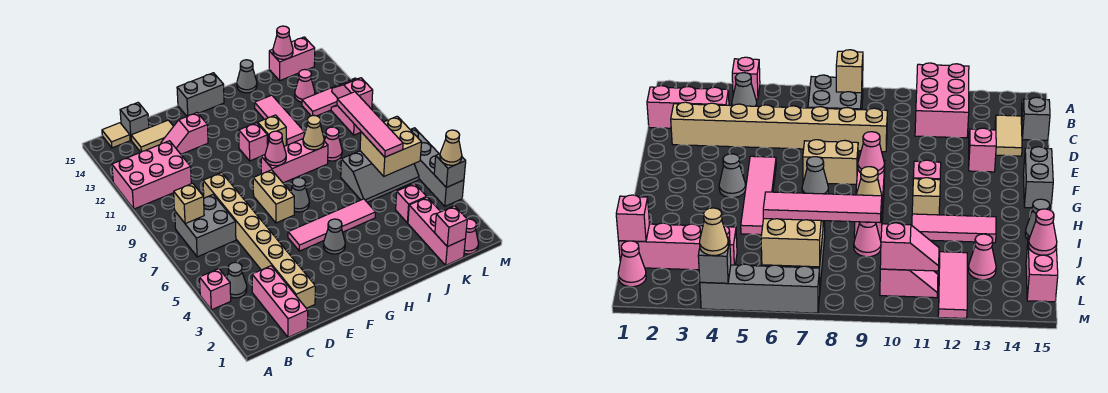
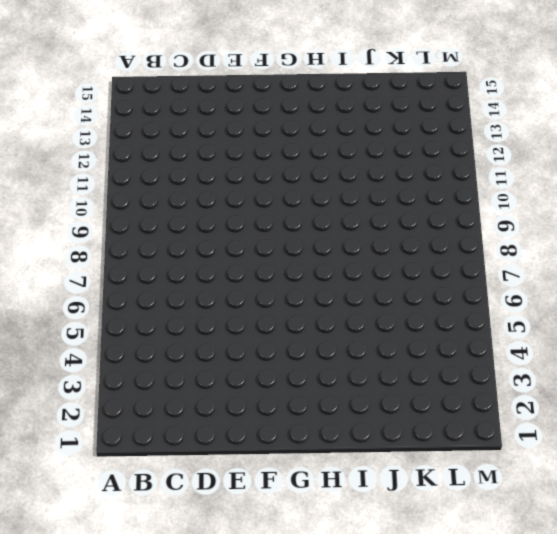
none -> pink brick A4 level 1
none -> pink brick A11:C12 level 1
none -> grey cone B4 level 1
none -> grey brick B7:C8 level 1

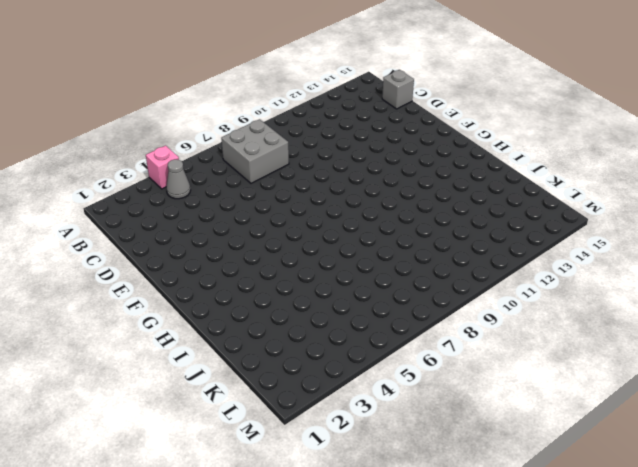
none -> pink brick A11:C12 level 1
none -> tan tile B15 level 1
none -> pink brick C1:C3 level 1
none -> tan tile C14:D14 level 1

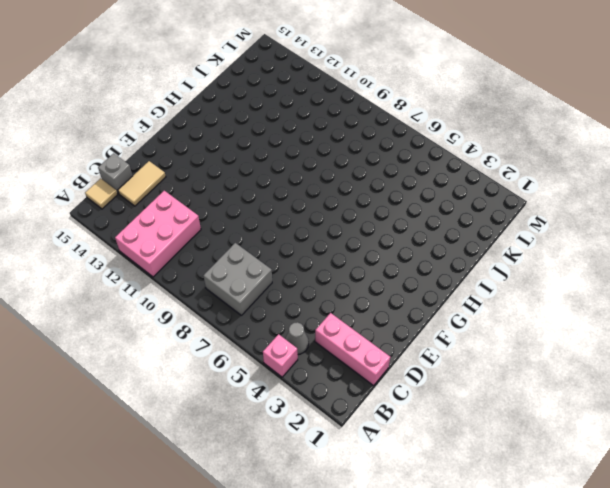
none -> tan brick D2:D9 level 1
none -> pink slope D13:E13 level 1 top E
none -> pink tile F5:I5 level 1
none -> tan brick F7:F8 level 1

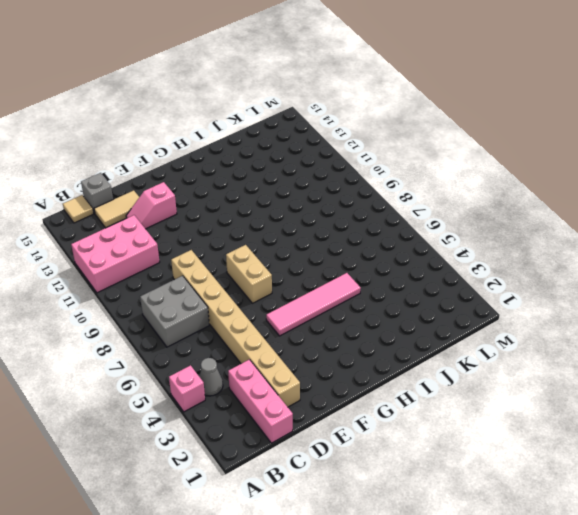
none -> grey brick F15:G15 level 1
none -> grey cone G4 level 1
none -> grey cone G7 level 1
none -> pink brick G9:I9 level 1

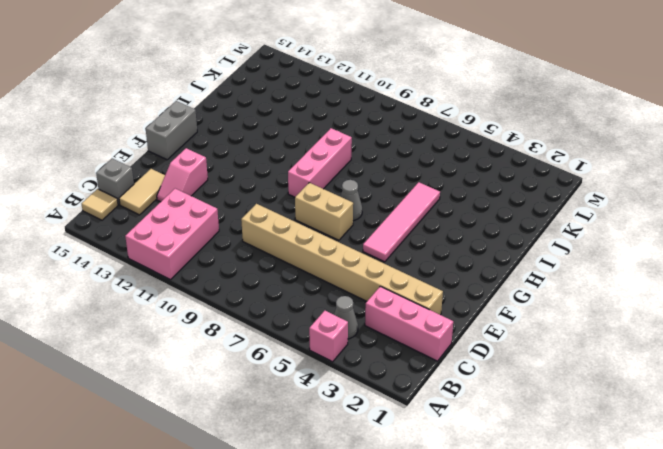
none -> grey brick B7:C8 level 1
none -> grey cone G4 level 1
none -> pink brick G11 level 1
none -> tan brick H11 level 1

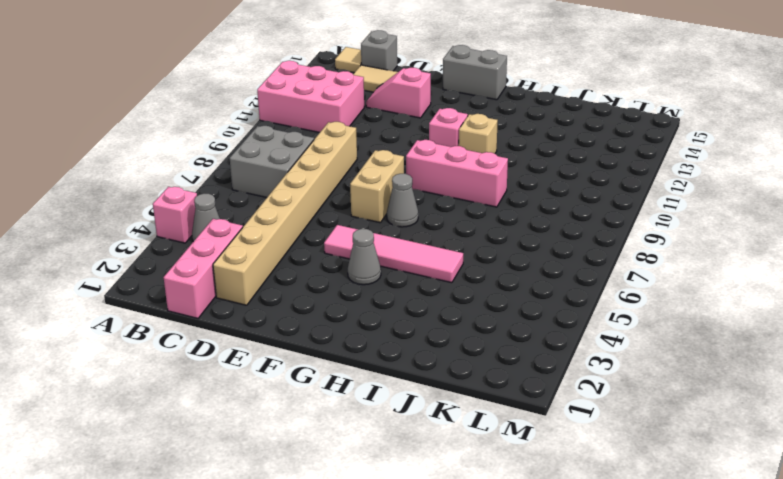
none -> pink tile I11:I13 level 1
none -> grey cone I15 level 1
none -> grey slope J6:L7 level 1 top 7
none -> pink cone J9 level 1

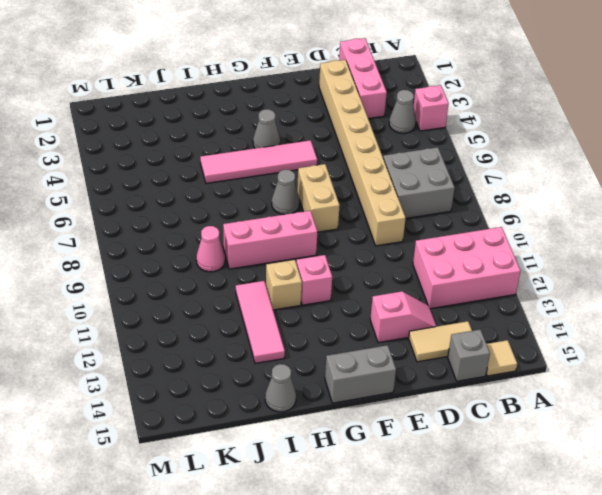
none -> grey slope J6:L7 level 1 top 7
none -> pink brick K1:K3 level 1
none -> pink brick K4 level 1
none -> pink tile K12:M12 level 1

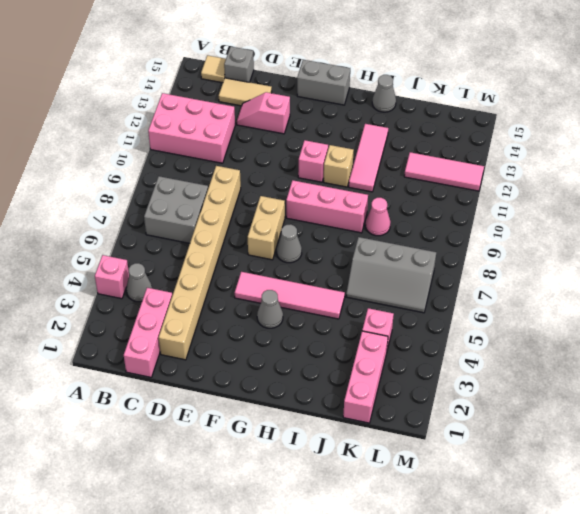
none -> pink cone K13 level 1
none -> pink brick K15:L15 level 1
none -> pink cone L1 level 1
none -> pink slope L10:L11 level 1 top 10

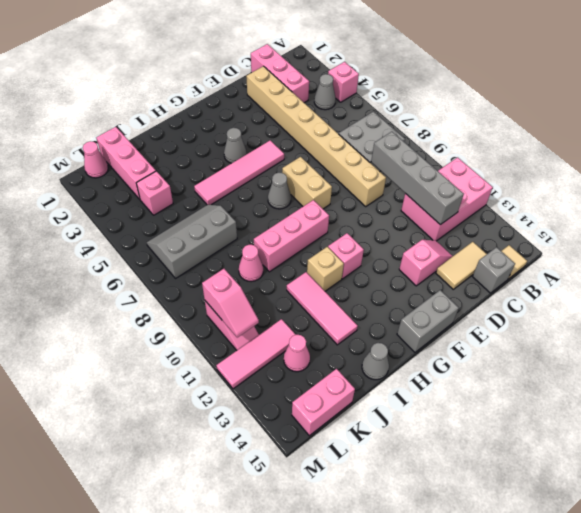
grey brick C9:C12 level 2 -> grey brick M4:M7 level 1
none -> tan brick B8 level 2
none -> pink cone G9 level 2
none -> tan cone I9 level 2
none -> pink brick K1 level 2

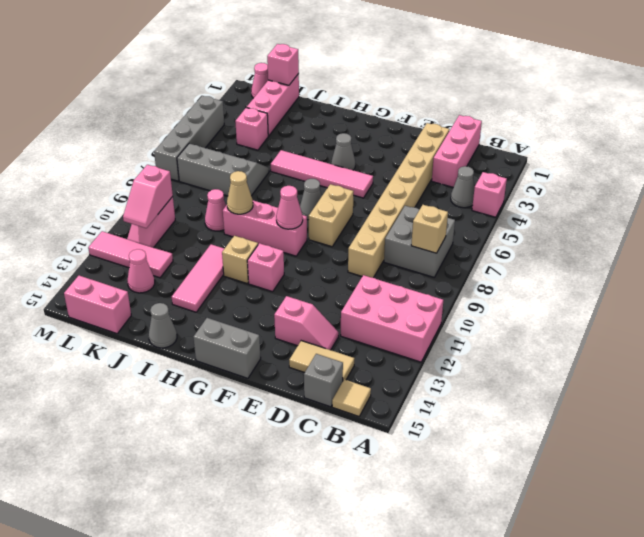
none -> tan brick K6:L7 level 2
none -> pink cone K15 level 2
none -> grey brick M4 level 2
none -> pink tile K6:K9 level 3

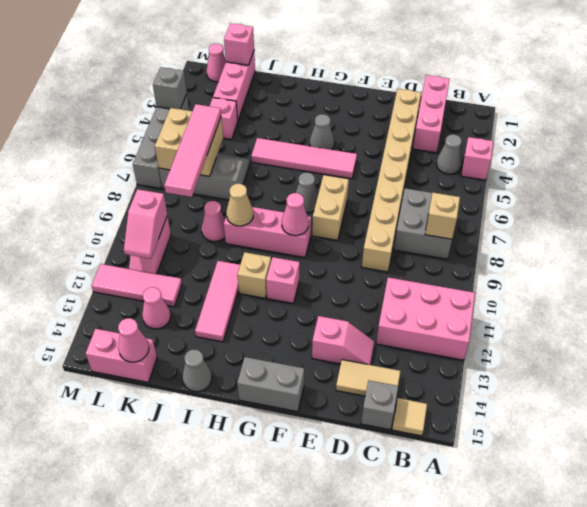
none -> tan cone M4 level 3

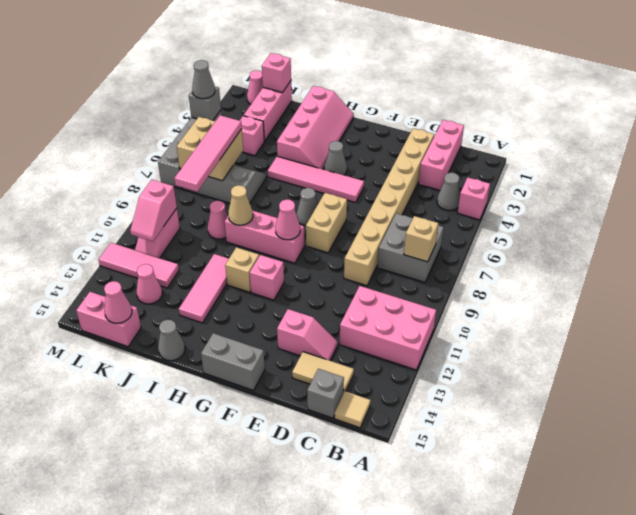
pink slope H1:I4 level 1 top I -> none
grey cone M4 level 3 -> tan cone M4 level 3

